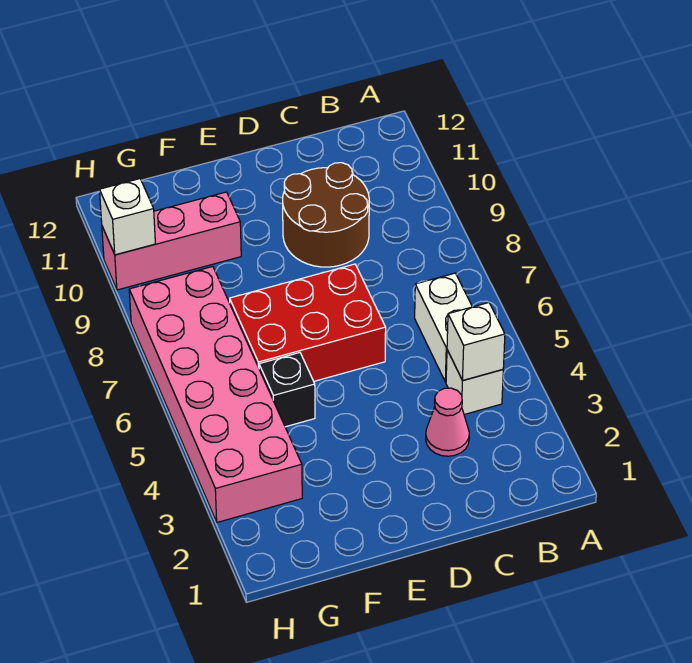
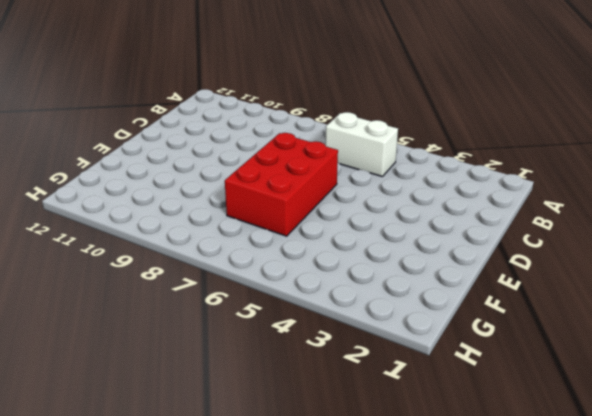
none -> white brick B4 level 1
none -> pink cone C3 level 1

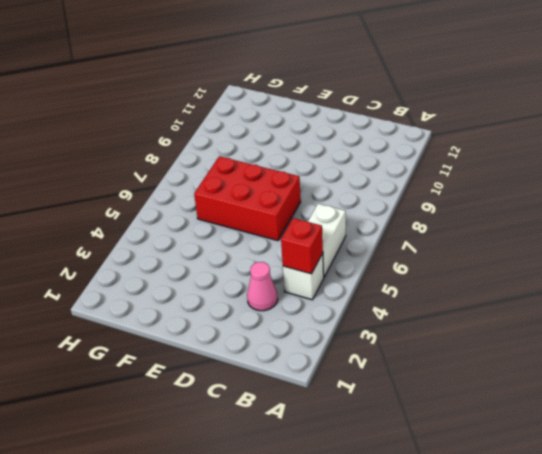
red brick B4 level 2 -> white brick B4 level 2
none -> brown round brick C9:D10 level 1
none -> black brick F5 level 1

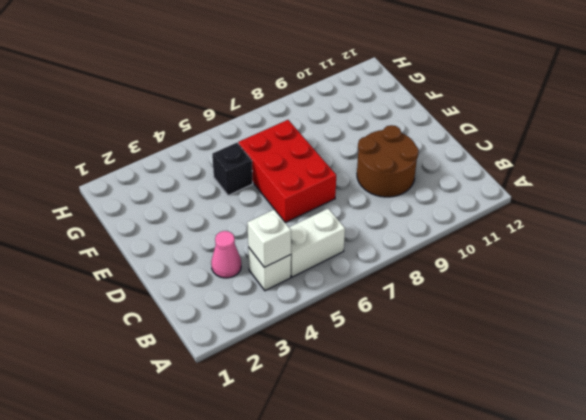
none -> pink brick F10:H10 level 1
none -> pink brick G3:H8 level 1

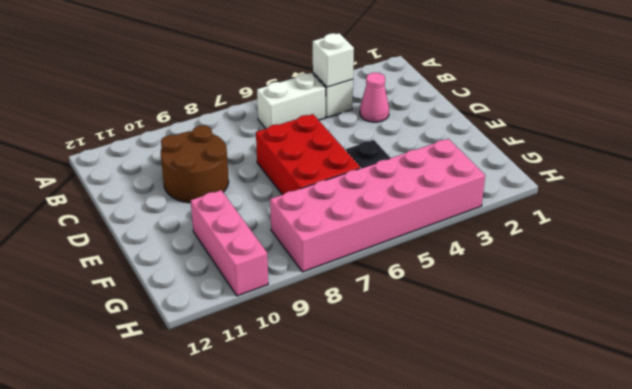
none -> white brick H10 level 2

